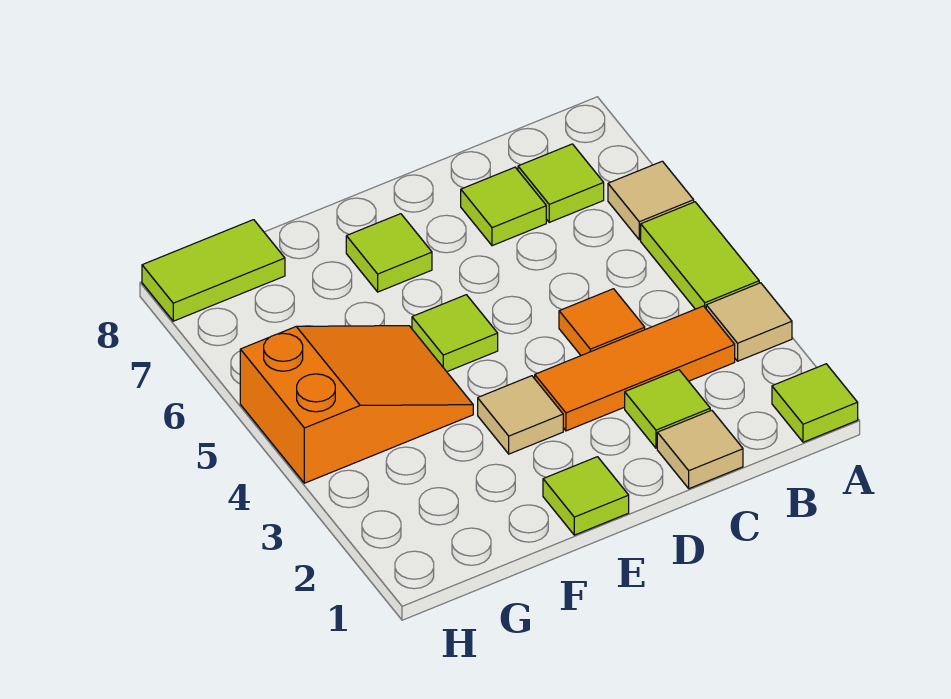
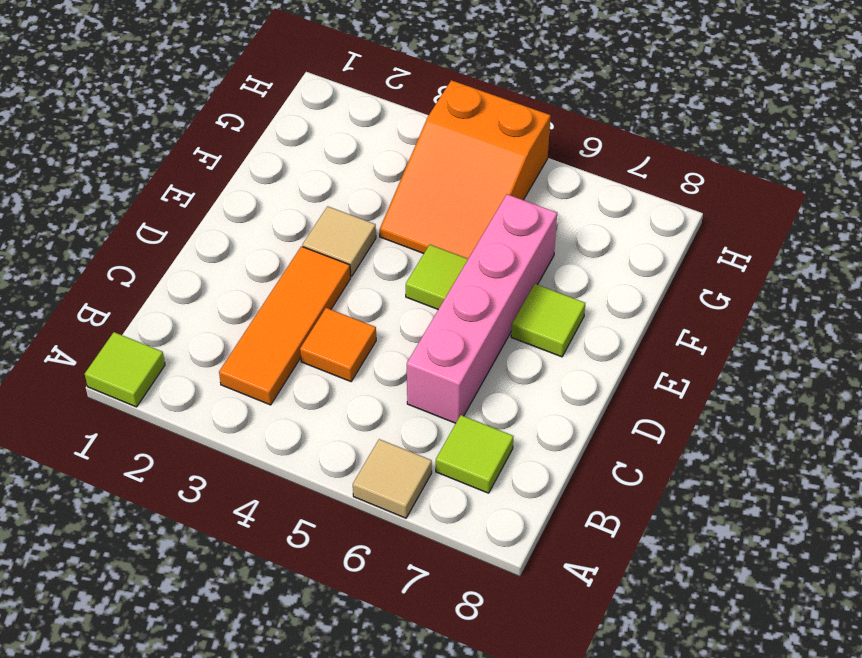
pink brick C6:F6 level 1 -> none
none -> tan tile A3 level 1
none -> lime tile A4:A5 level 1
none -> tan tile C1 level 1

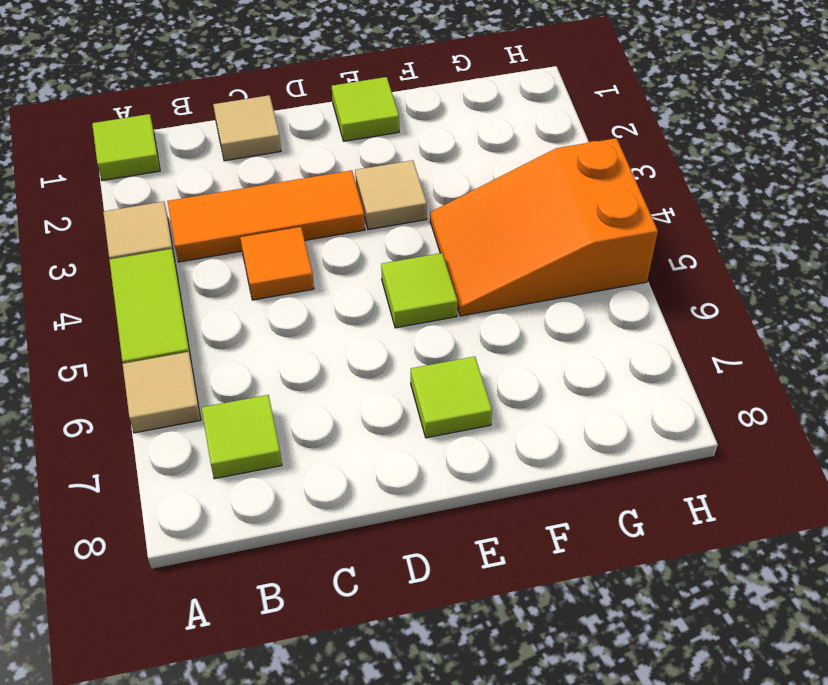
none -> lime tile C2 level 1
none -> lime tile C7 level 1
none -> lime tile G8:H8 level 1

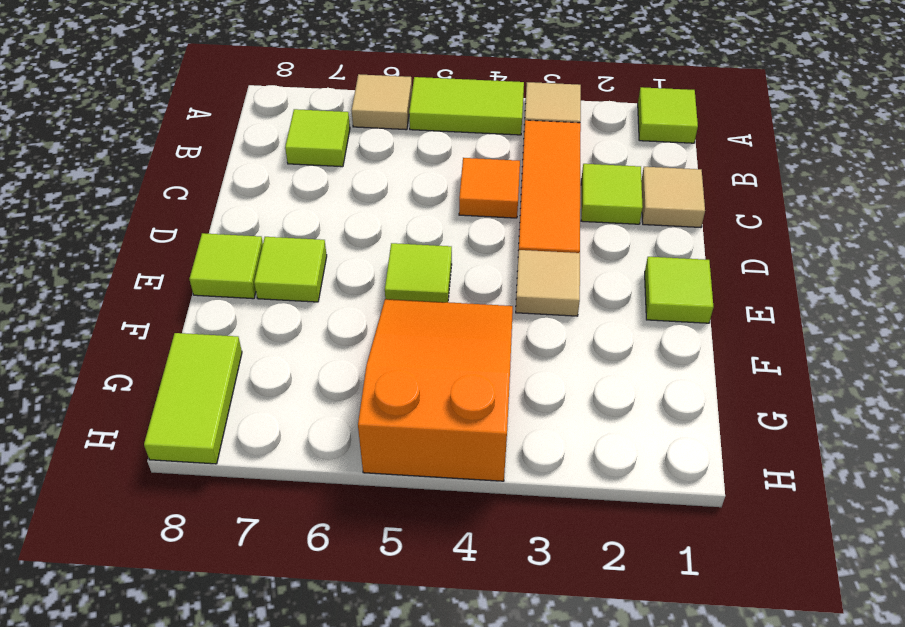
lime tile E8 level 1 -> lime tile C7 level 1

